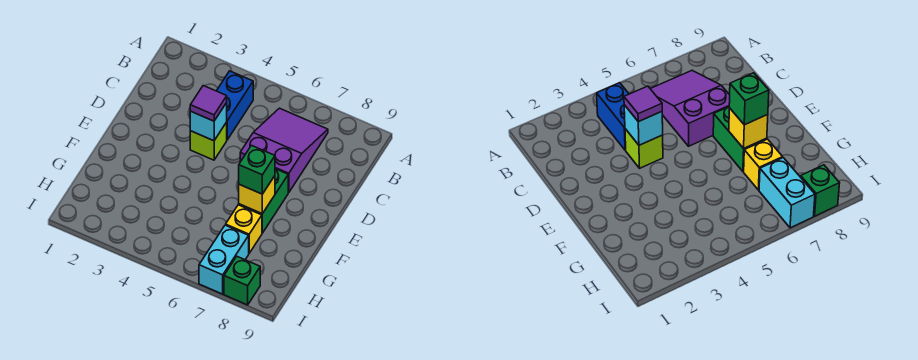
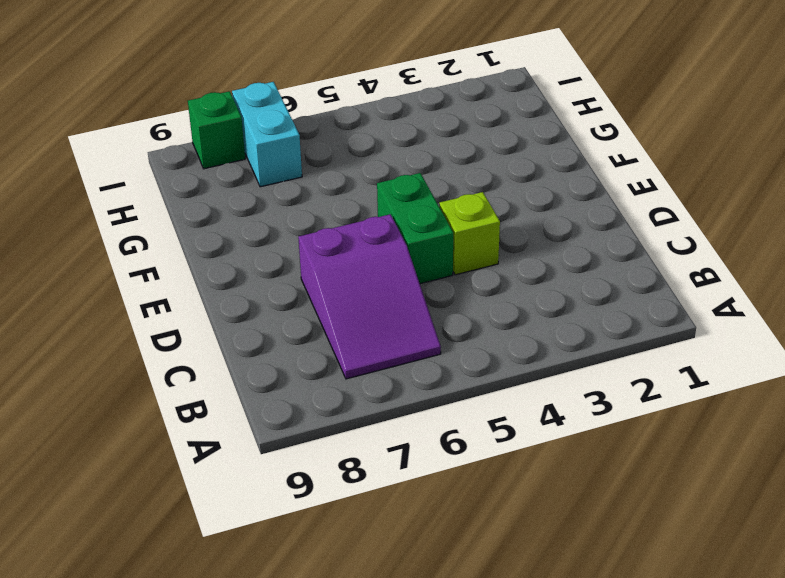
green brick D5:E5 level 1 -> green brick E7:F7 level 1
none -> blue brick B4:C4 level 1
none -> yellow brick G7 level 1

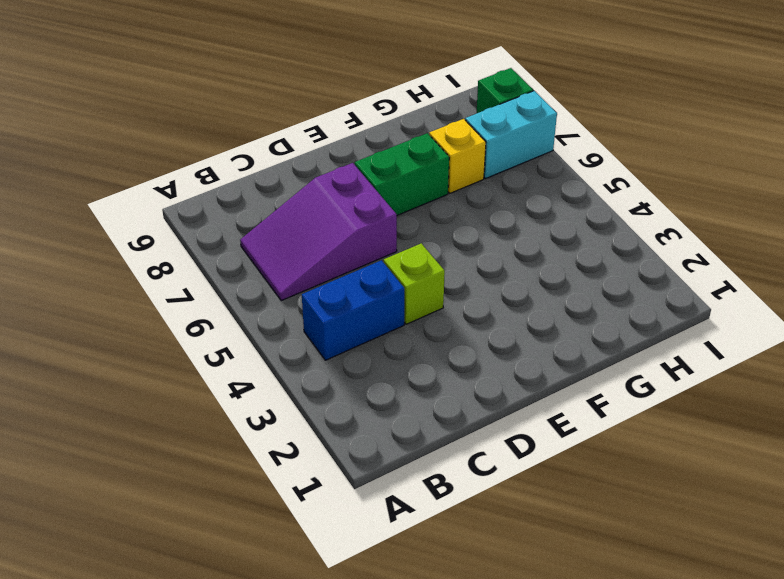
none -> cyan brick D4 level 2
none -> yellow brick F7 level 2

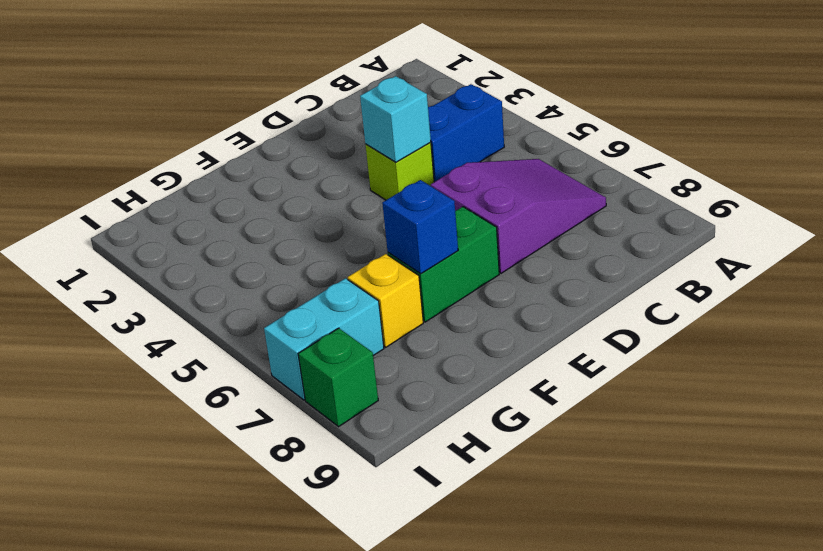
blue brick F7 level 2 -> yellow brick F7 level 2
none -> purple tile D4 level 3
none -> green brick F7 level 3

